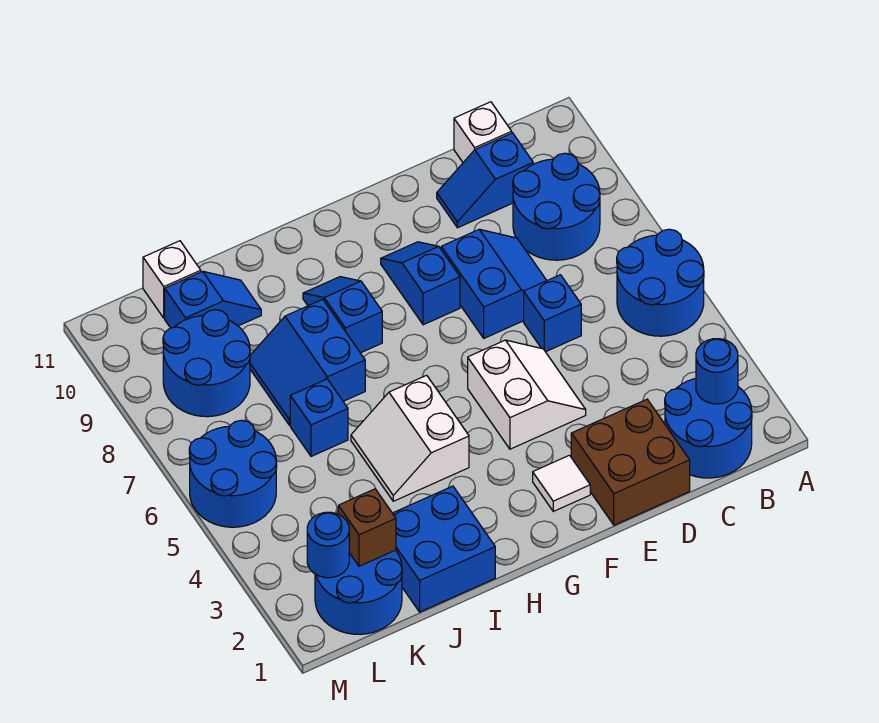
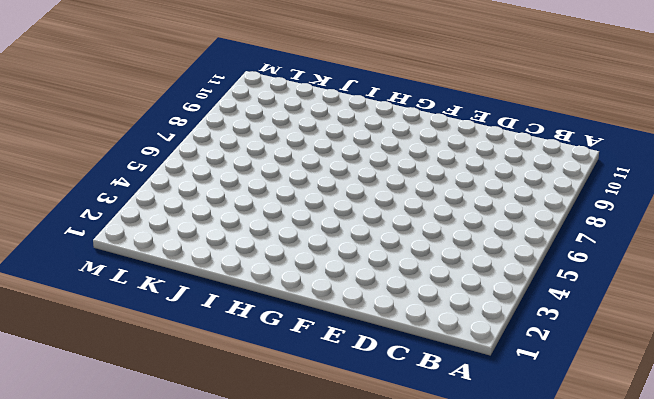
none -> blue round brick A5:B6 level 1
none -> blue round brick B1:C2 level 1
none -> blue round brick B8:C9 level 1

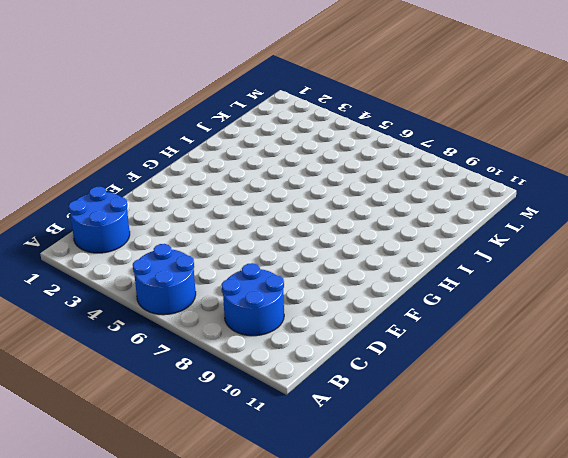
none -> blue slope C10:D10 level 1 top C
none -> white brick C11 level 1
none -> brown brick D1:E2 level 1

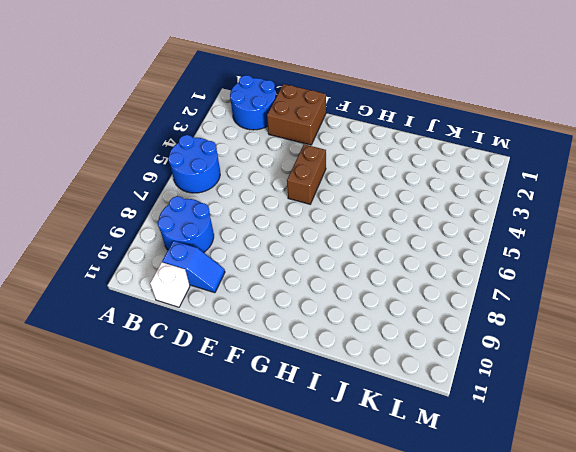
brown brick F4:F5 level 1 -> white slope E4:F5 level 1 top F
none -> blue brick D6 level 1
none -> blue slope D7:E8 level 1 top E
none -> white tile F2 level 1

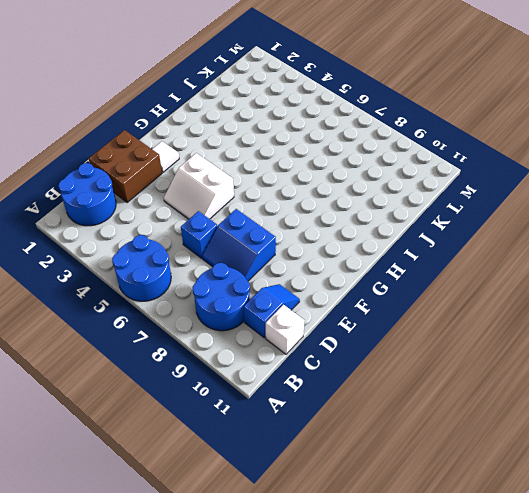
none -> blue slope F8:F9 level 1 top 8
none -> white slope H4:I5 level 1 top H
none -> blue slope H8:H9 level 1 top 8

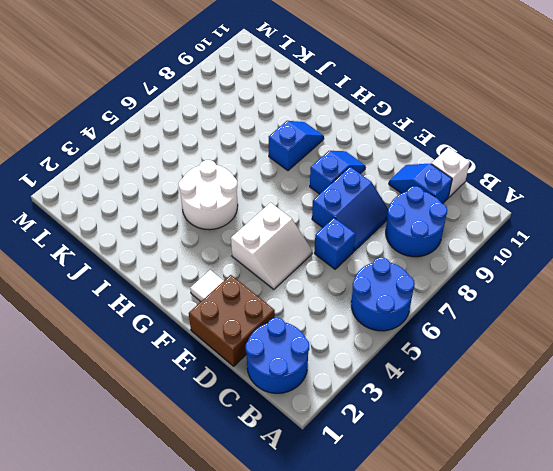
white round brick H4:I5 level 1 -> white slope H4:I5 level 1 top H
none -> blue brick I1:J2 level 1
none -> blue slope I7:J8 level 1 top I
none -> blue brick J6 level 1

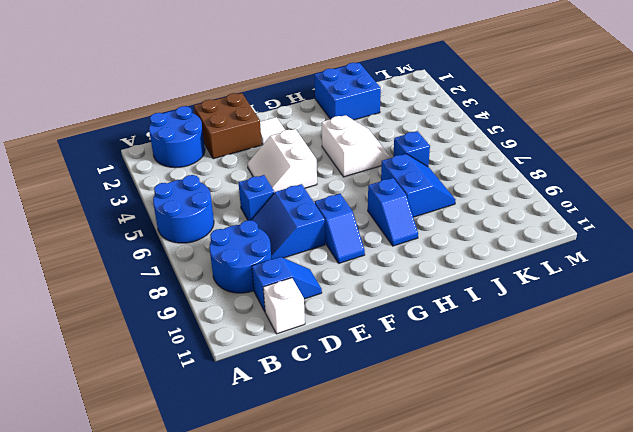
none -> blue slope J10:K10 level 1 top K
none -> blue round brick K1:L2 level 1
none -> blue round brick K8:L9 level 1

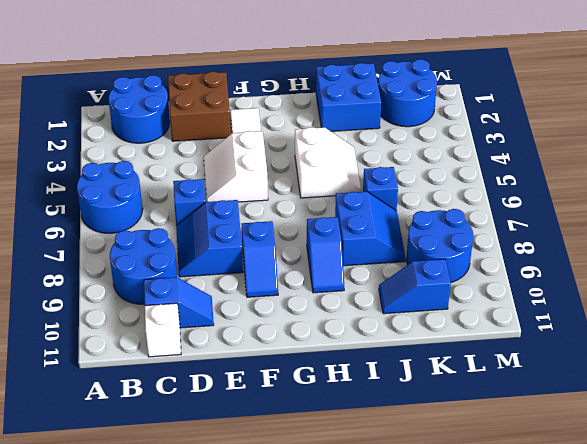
none -> white brick K11 level 1
none -> blue round brick L5:M6 level 1
none -> blue round brick B2 level 2

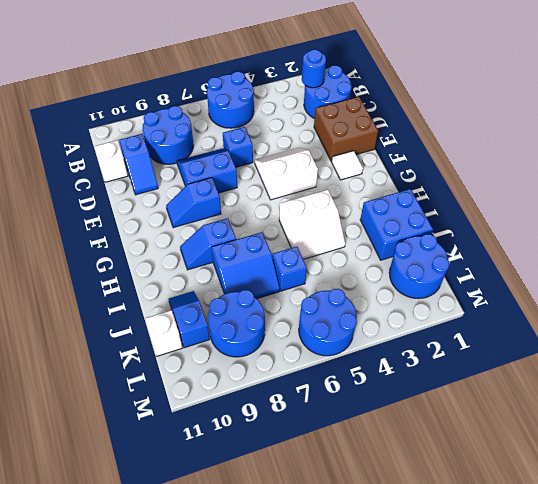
none -> brown brick K2 level 2
none -> blue round brick L2 level 2

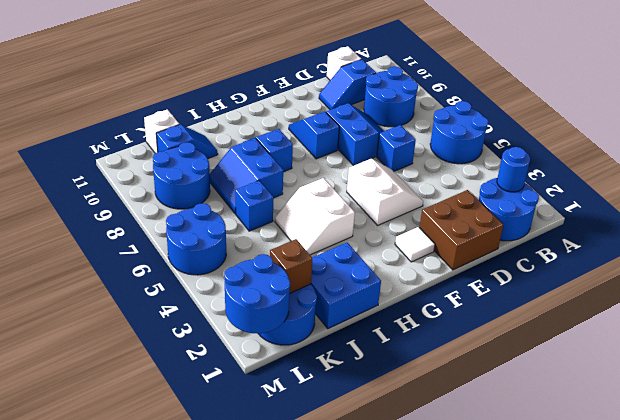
blue round brick L1:M2 level 2 -> blue round brick L2 level 2

